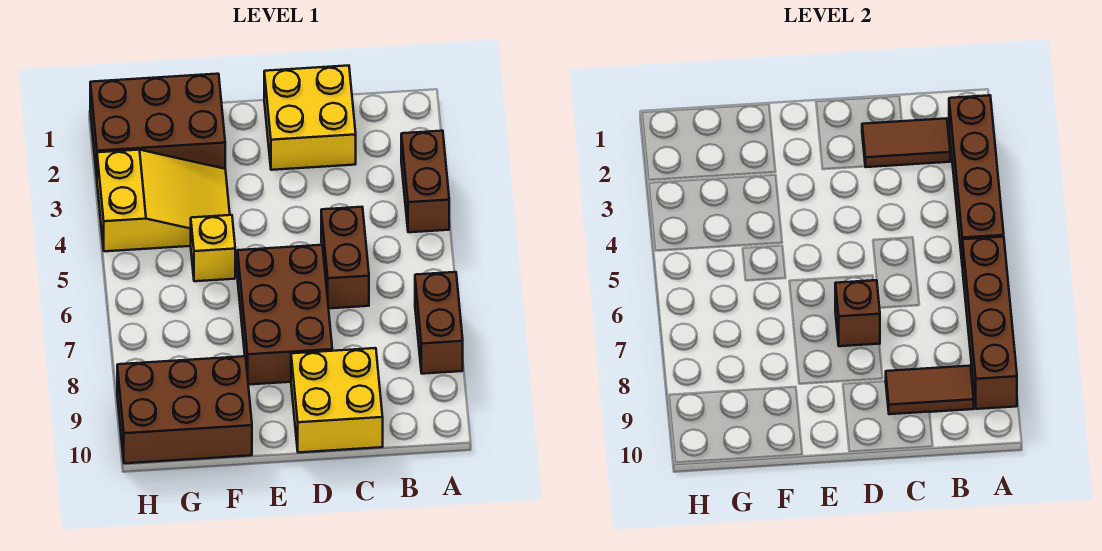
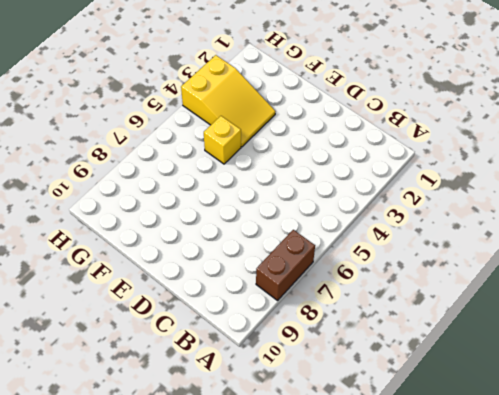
none -> brown brick A3:A4 level 1
none -> yellow brick C1:D2 level 1
none -> brown brick C5:C6 level 1

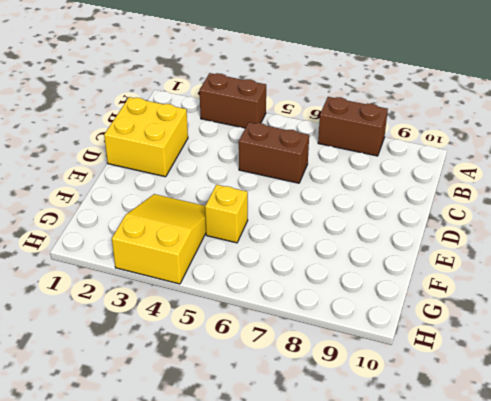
none -> yellow brick C9:D10 level 1
none -> brown brick D6:E8 level 1
none -> brown brick F1:H2 level 1

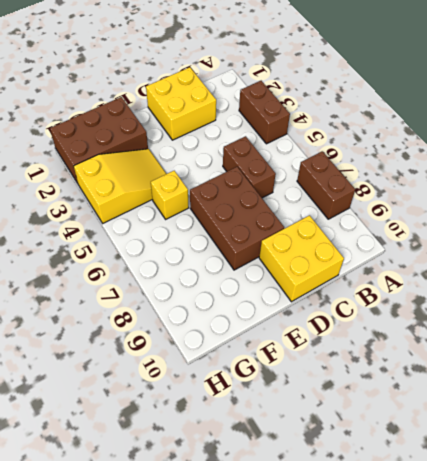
none -> brown brick F9:H10 level 1
none -> brown brick A2:A5 level 2
none -> brown brick A6:A9 level 2

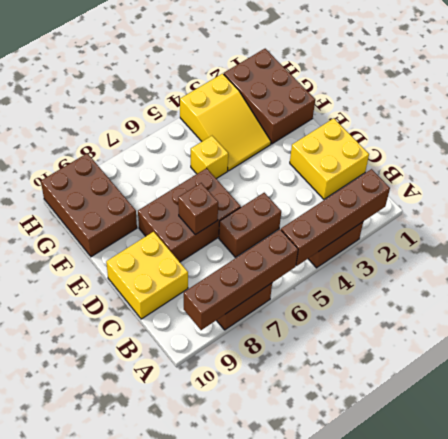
none -> brown tile B2:C2 level 2
none -> brown tile B9:C9 level 2

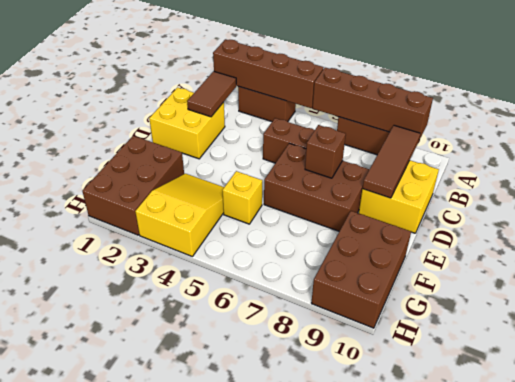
brown tile B9:D9 level 2 -> brown tile B9:C9 level 2

